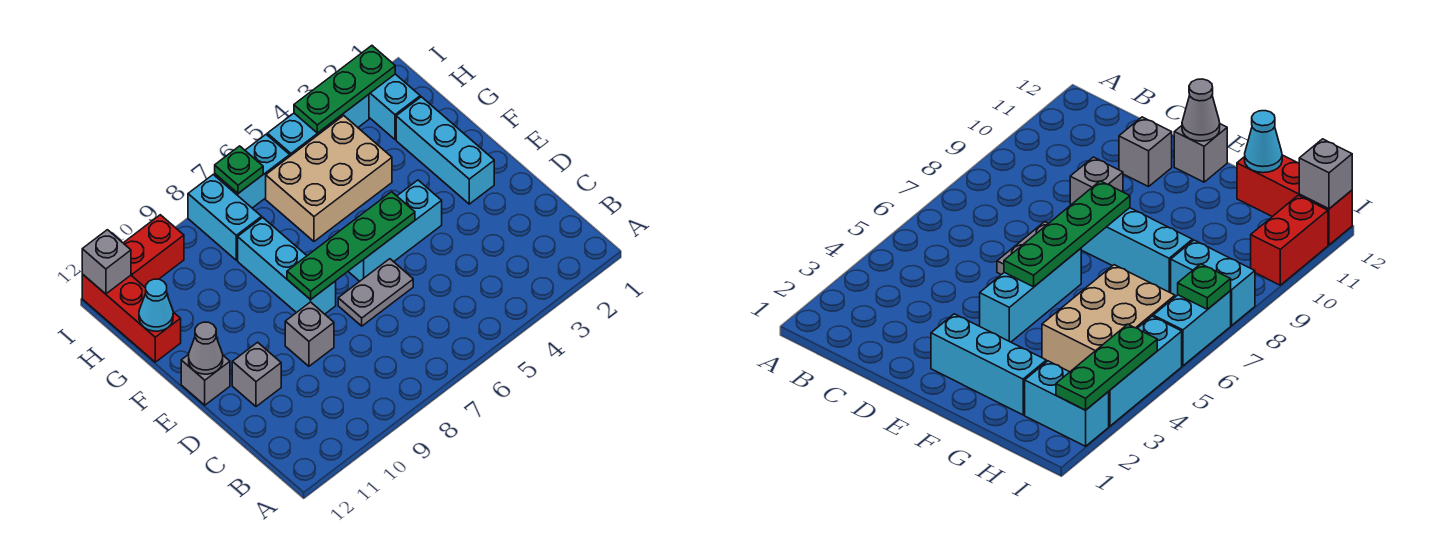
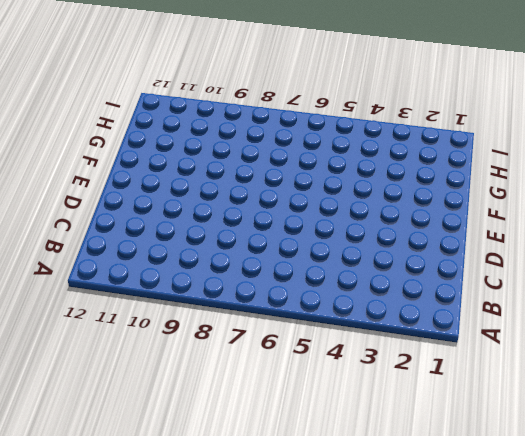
none -> grey plate D6:D7 level 1
none -> grey brick D9 level 1
none -> grey brick D11 level 1

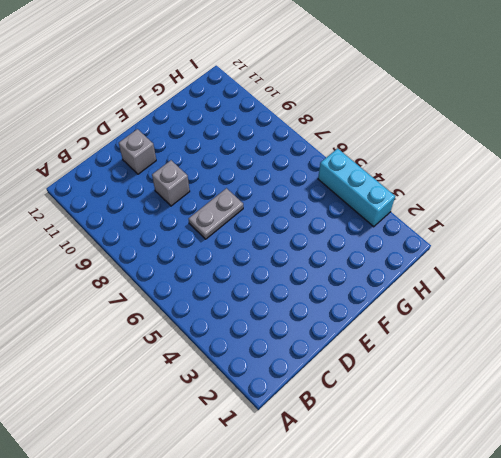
grey plate D7:E7 level 1 -> grey plate D6:D7 level 1
none -> cyan brick E2:G2 level 1
none -> cyan brick E4:E6 level 1
none -> cyan brick E8:G8 level 1

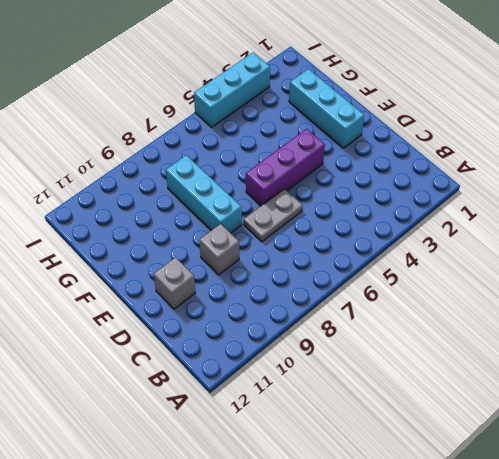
purple brick E4:E6 level 1 -> cyan brick E4:E6 level 1
none -> grey brick E12 level 1
none -> tan brick G4:H6 level 1
none -> red brick G12:I12 level 1

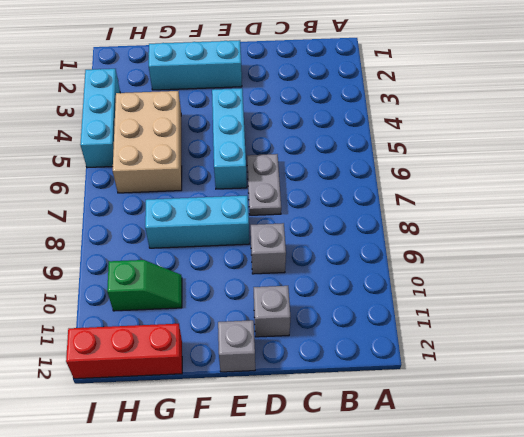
green slope G10:H10 level 1 top H -> none
none -> cyan brick H2:I2 level 1
none -> cyan brick H8:I8 level 1
none -> cyan brick I6:I7 level 1

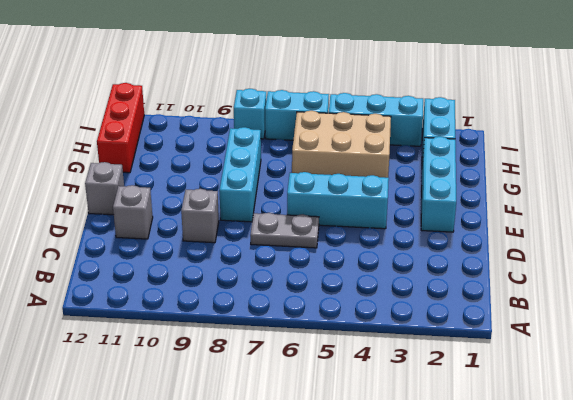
cyan brick I8 level 1 -> cyan brick H8:I8 level 1
none -> red brick I10:I11 level 1
none -> green plate E5:E8 level 2
none -> grey cone E12 level 2

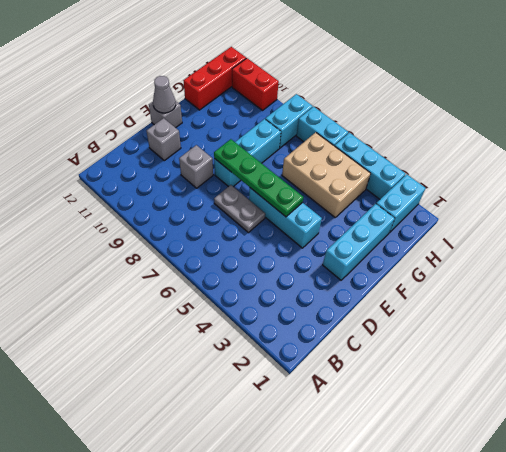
none -> cyan cone G12 level 2
none -> green plate I2:I4 level 2
none -> green plate I7 level 2

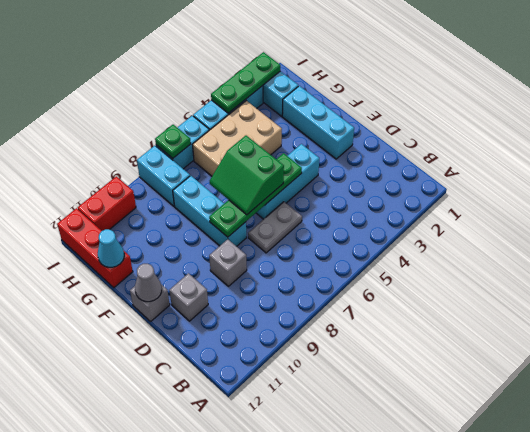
green slope E6:F7 level 3 top 6 -> none
none -> grey brick I12 level 2

